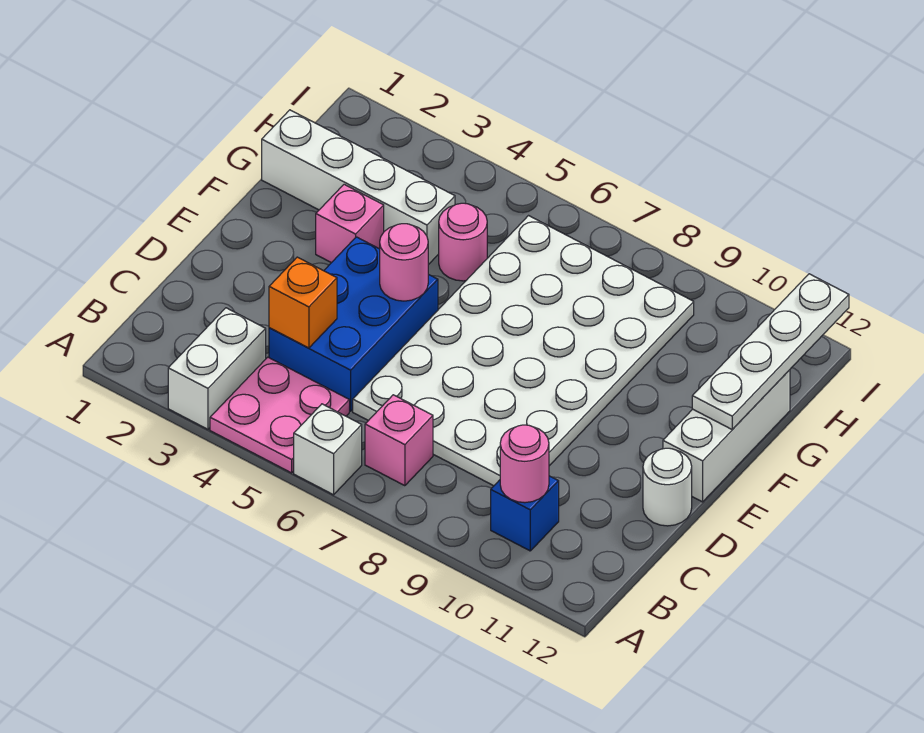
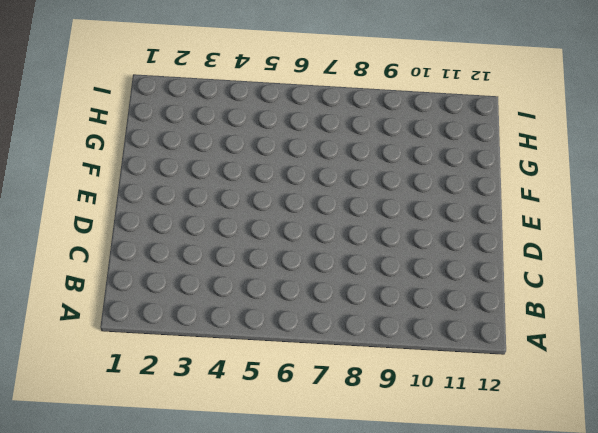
none -> white brick A3:B3 level 1
none -> pink plate A4:B5 level 1
none -> white brick A6 level 1

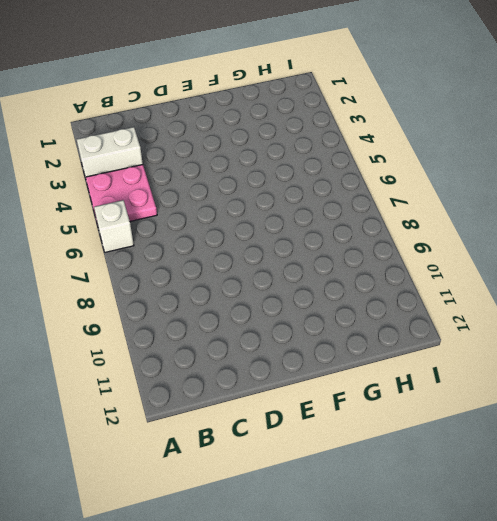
none -> pink brick B7 level 1
none -> blue brick B10 level 1
none -> blue brick C4:E5 level 1

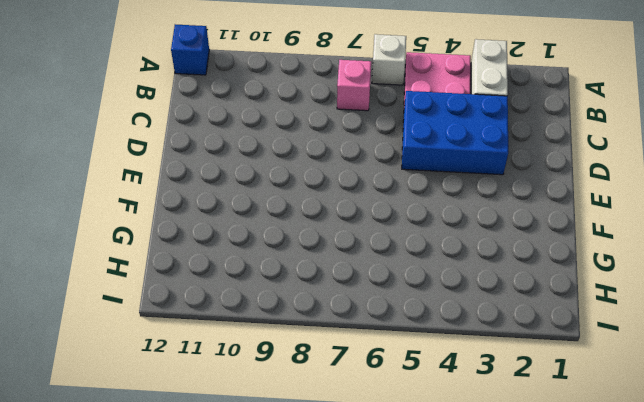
blue brick A12 level 1 -> blue brick B10 level 1
blue brick C3:D5 level 1 -> blue brick C4:E5 level 1
none -> white plate C6:H9 level 1
none -> white round brick D12 level 1
none -> white brick E12:G12 level 1

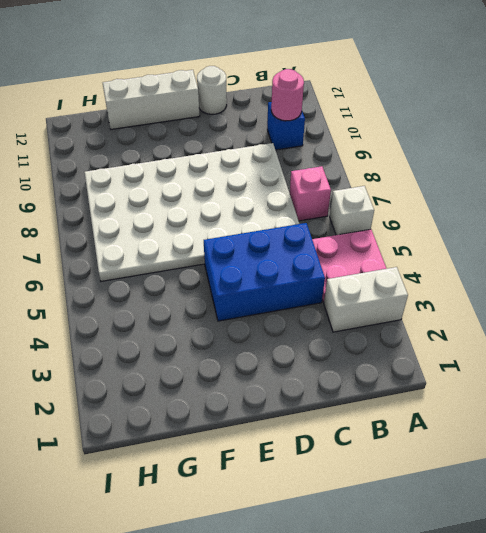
none -> pink brick F3 level 1
none -> white brick G1:G4 level 1
none -> pink round brick G5 level 1

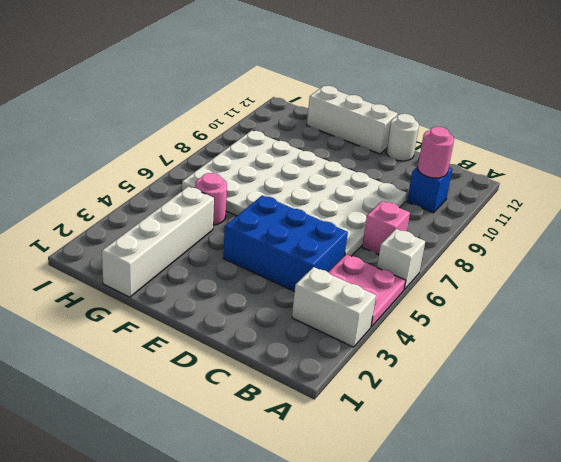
none -> pink brick F3 level 1
none -> orange brick C4 level 2
none -> pink round brick E5 level 2

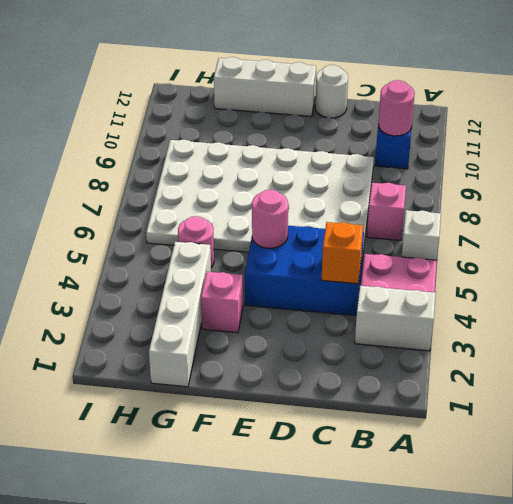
none -> white plate F12:I12 level 2

